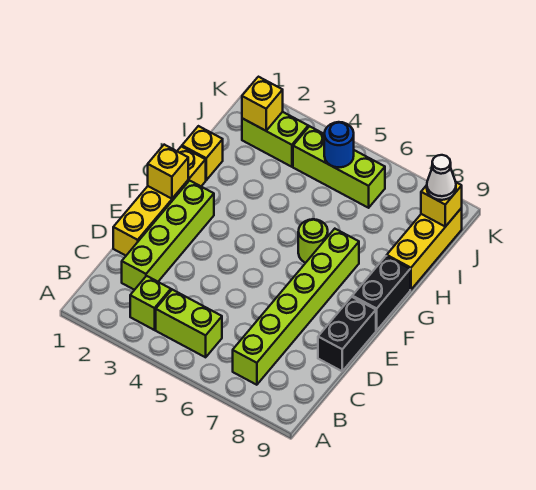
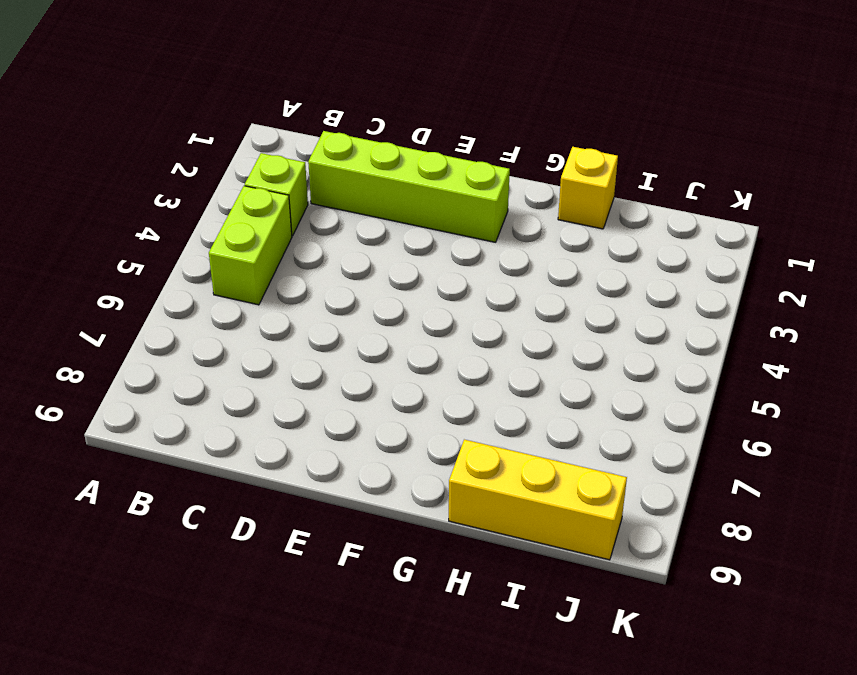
none -> lime brick B7:G7 level 1
none -> yellow brick D1:G1 level 1
none -> black brick D9:E9 level 1

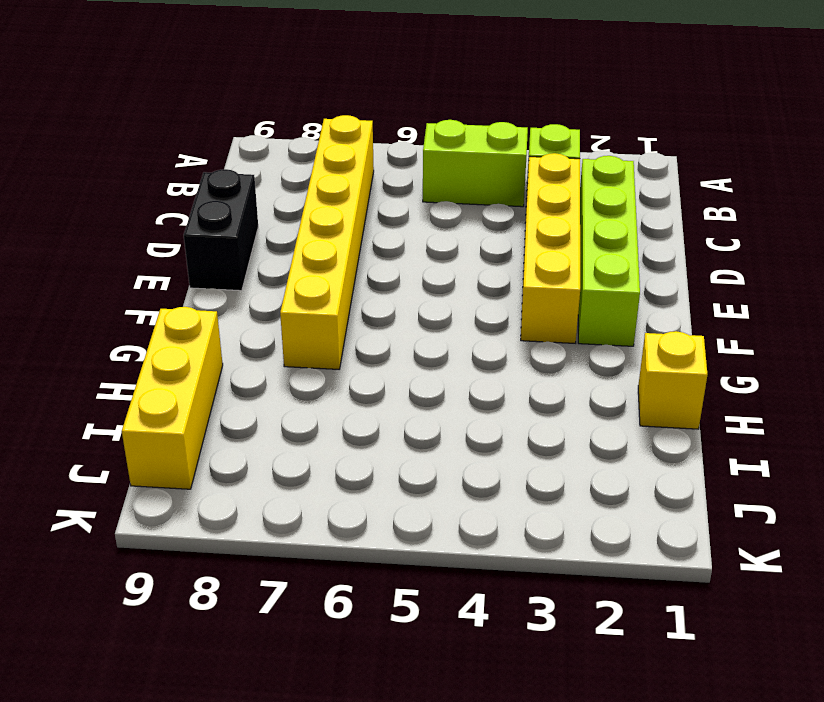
yellow brick B7:G7 level 1 -> lime brick B7:G7 level 1
yellow brick C3:F3 level 1 -> yellow brick D1:G1 level 1
none -> black brick F9:G9 level 1
none -> lime round brick G6 level 1
none -> lime brick J2:J3 level 1

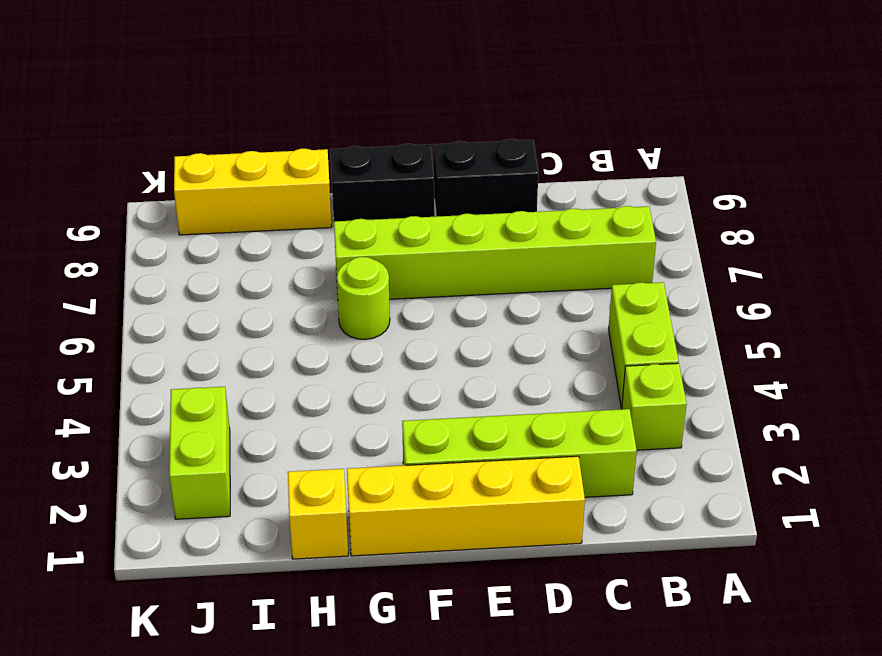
none -> lime brick J4:J6 level 1
none -> yellow brick F1 level 2
none -> yellow brick J2 level 2

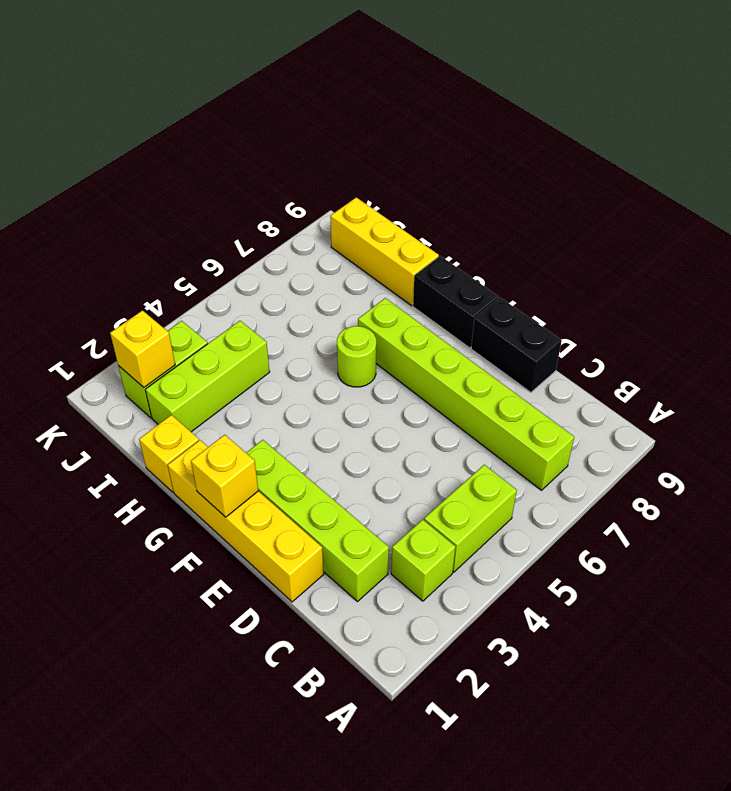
lime brick I2:I4 level 1 -> lime brick J4:J6 level 1
none -> blue round brick J5 level 2
none -> yellow brick J9 level 2
none -> white cone J9 level 3

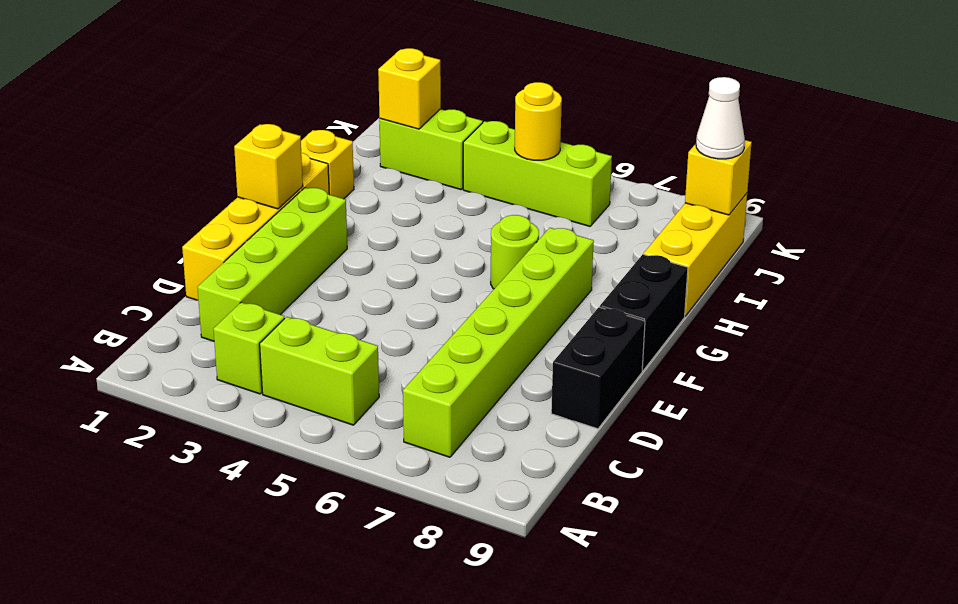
yellow round brick J5 level 2 -> blue round brick J5 level 2

